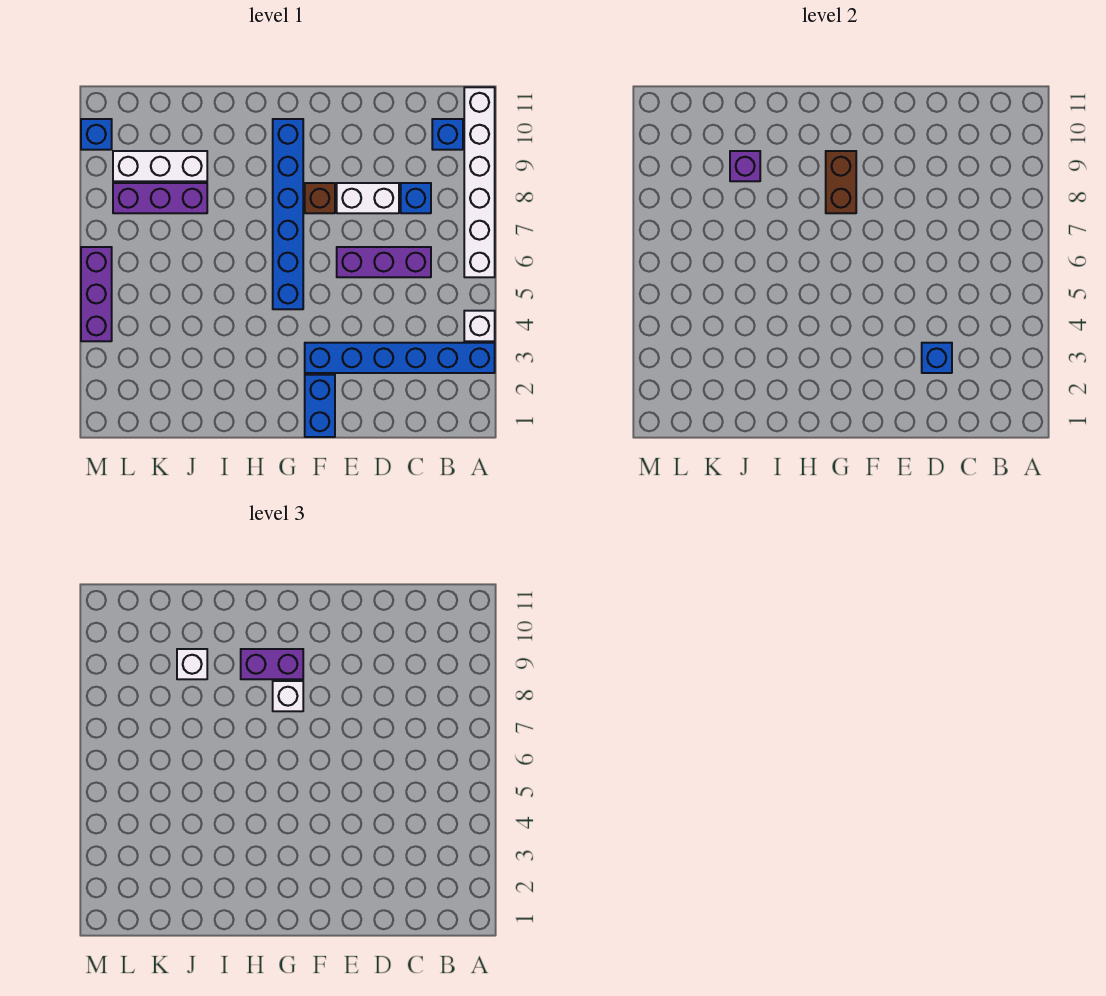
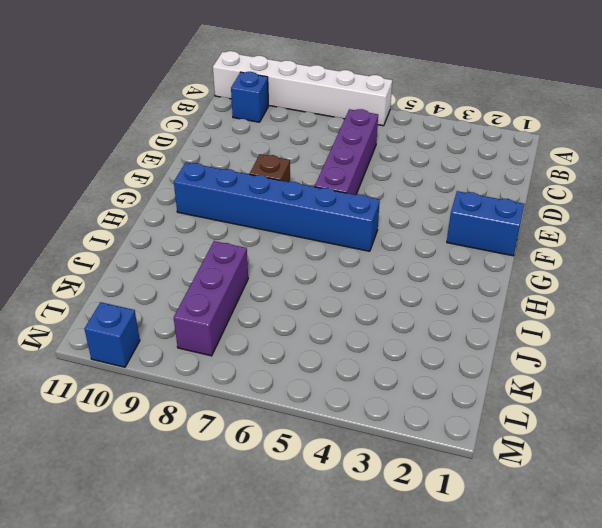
purple brick C6:F6 level 1 -> purple brick C6:E6 level 1
none -> blue brick A3:F3 level 1
none -> white brick A4 level 1
none -> blue brick C8 level 1

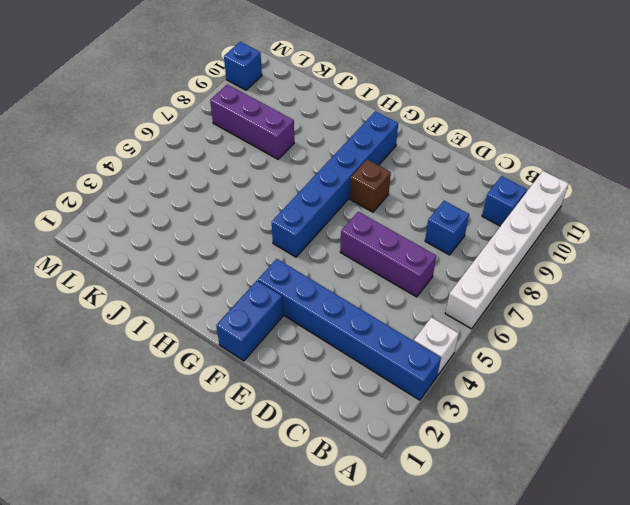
none -> white brick D8:E8 level 1
none -> white brick J9:L9 level 1
none -> purple brick M4:M6 level 1

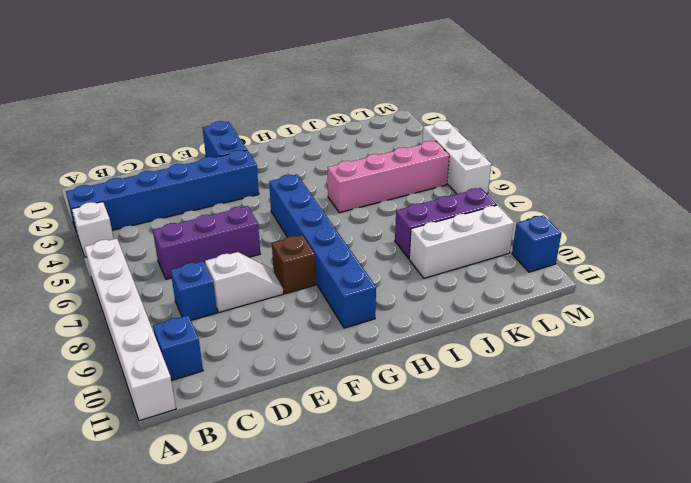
white slope D8:E8 level 1 top D -> white brick D8:E8 level 1
pink brick I5:L5 level 1 -> none
white brick M4:M6 level 1 -> purple brick M4:M6 level 1
none -> blue brick D3 level 2
none -> brown brick G8:G9 level 2
none -> purple brick J9 level 2

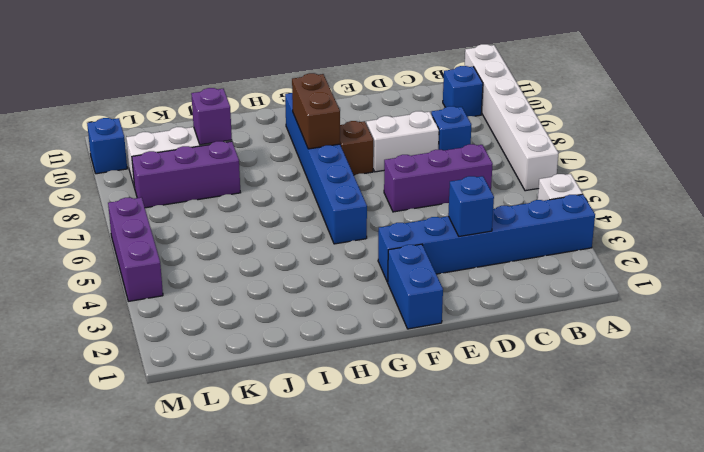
none -> white brick G8 level 3
none -> purple brick G9:H9 level 3
none -> white brick J9 level 3

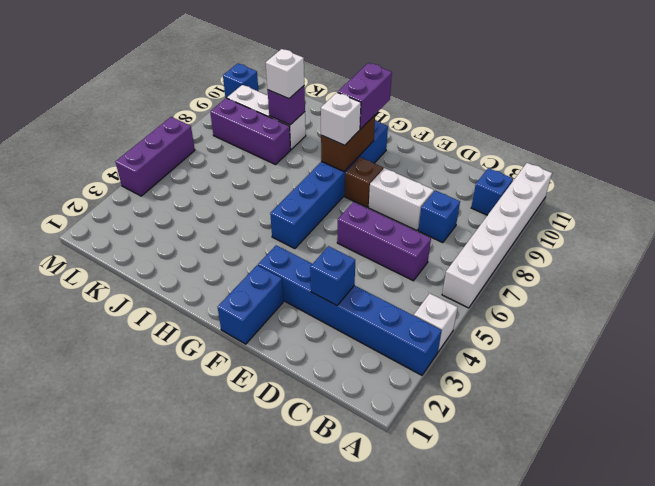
purple brick G9:G10 level 3 -> purple brick G9:H9 level 3

